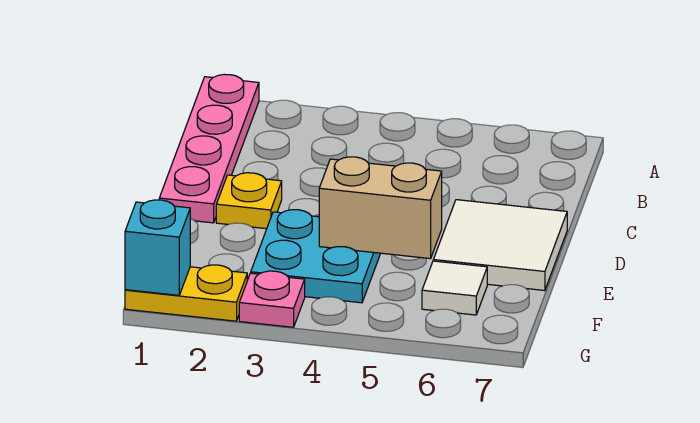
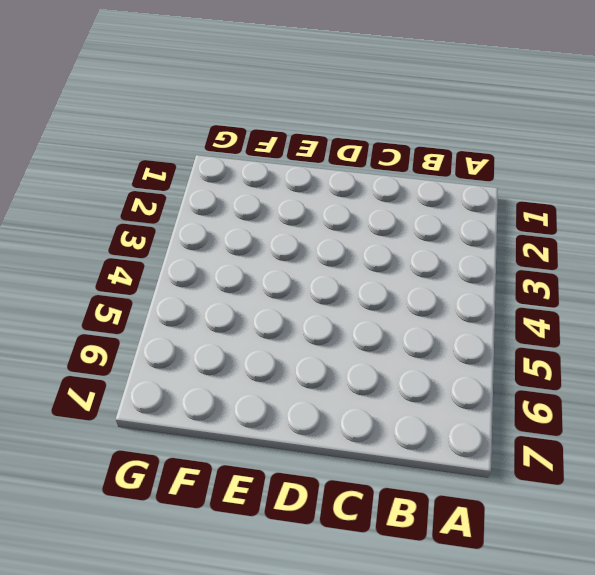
none -> pink plate A1:D1 level 1
none -> yellow plate D2 level 1

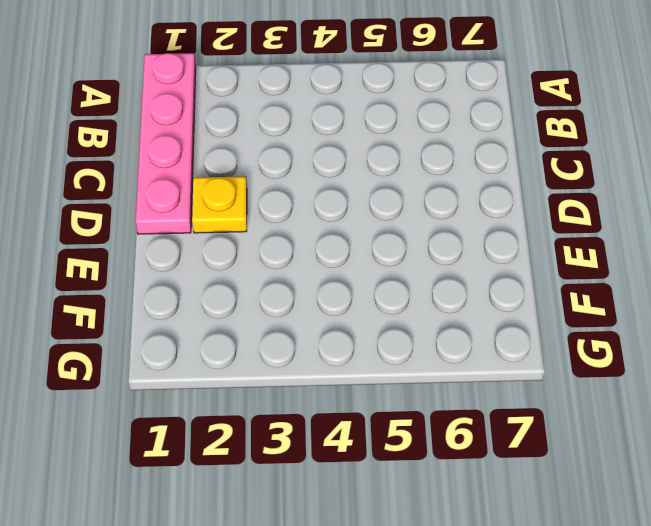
none -> white tile D6:E7 level 1
none -> cyan plate E3:F4 level 1

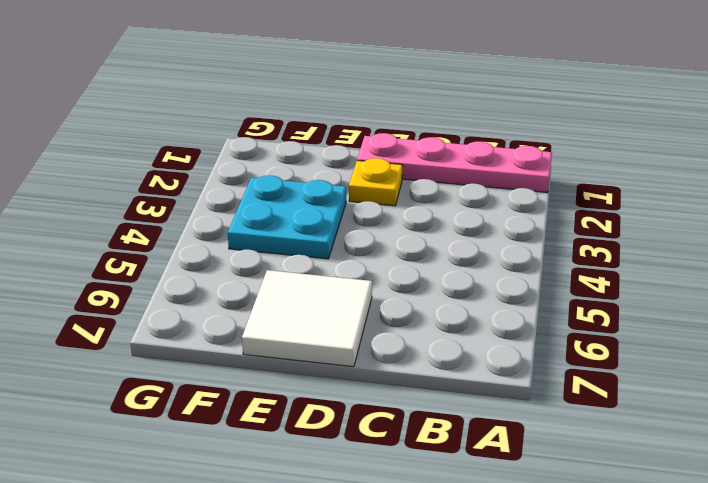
none -> white tile F6 level 1
none -> yellow plate G1:G2 level 1

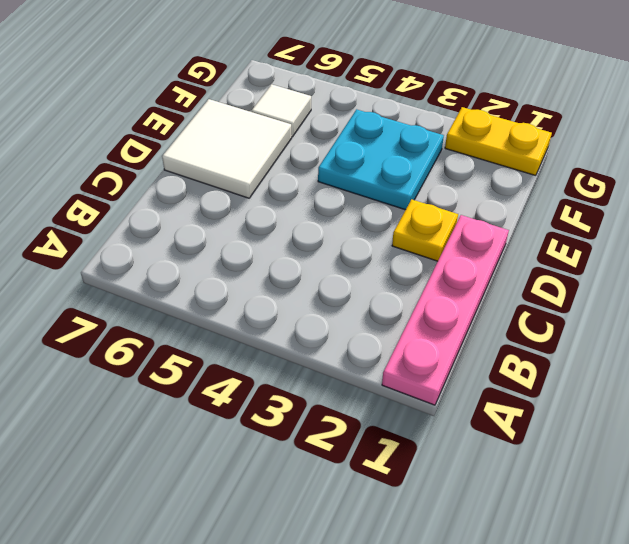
none -> pink plate G3 level 1
none -> tan brick E4:E5 level 2

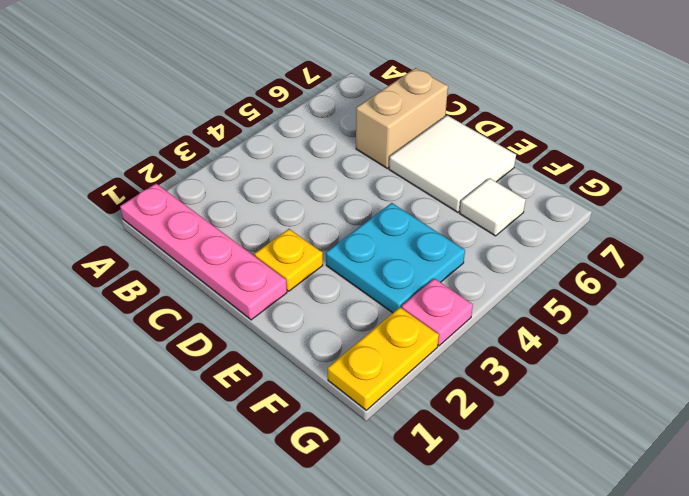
tan brick C6:C7 level 1 -> tan brick E4:E5 level 2
none -> cyan brick G1 level 2

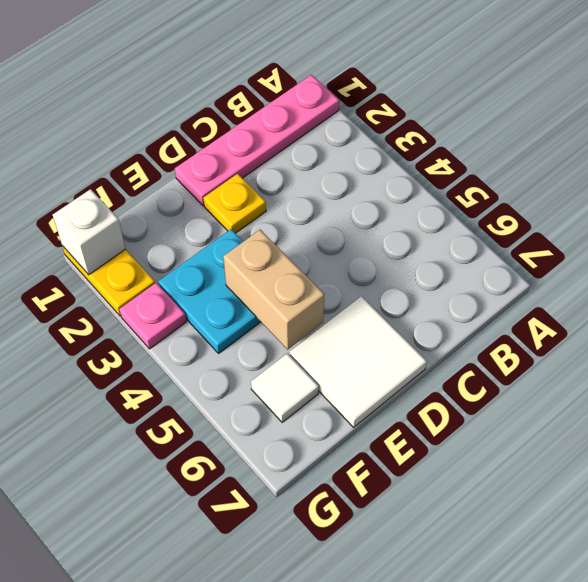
white brick G1 level 2 -> cyan brick G1 level 2

